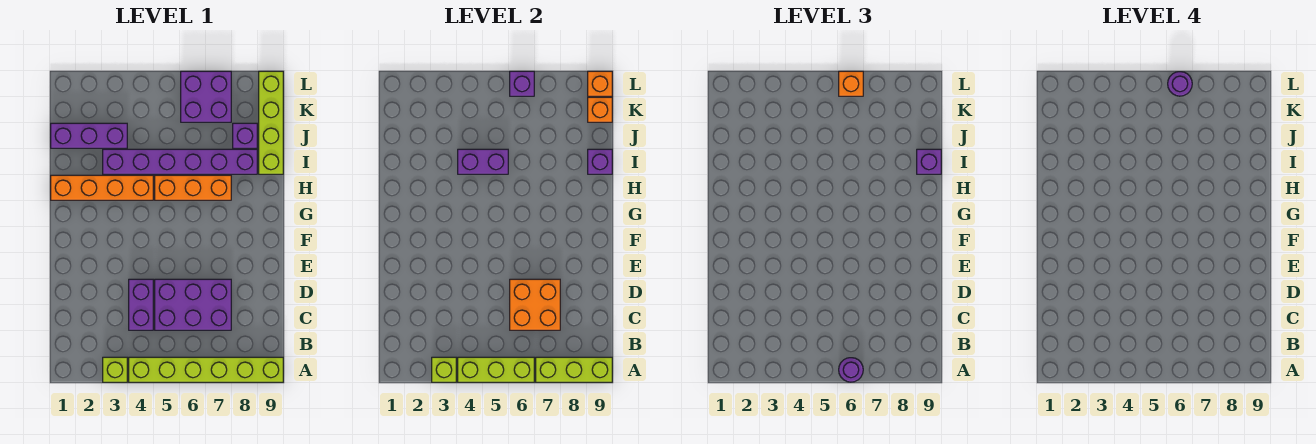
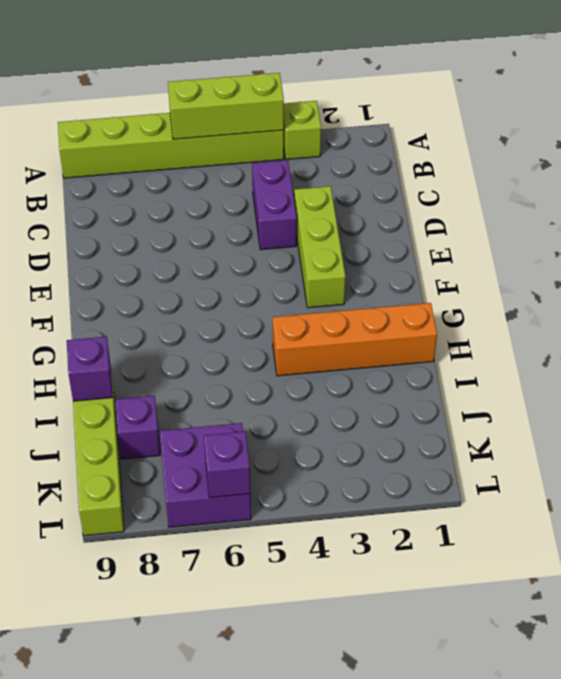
lime brick D3:F3 level 1 -> lime brick A7:A9 level 2
none -> purple brick C5:D7 level 1
none -> orange brick H5:H7 level 1
none -> purple brick I3:I8 level 1

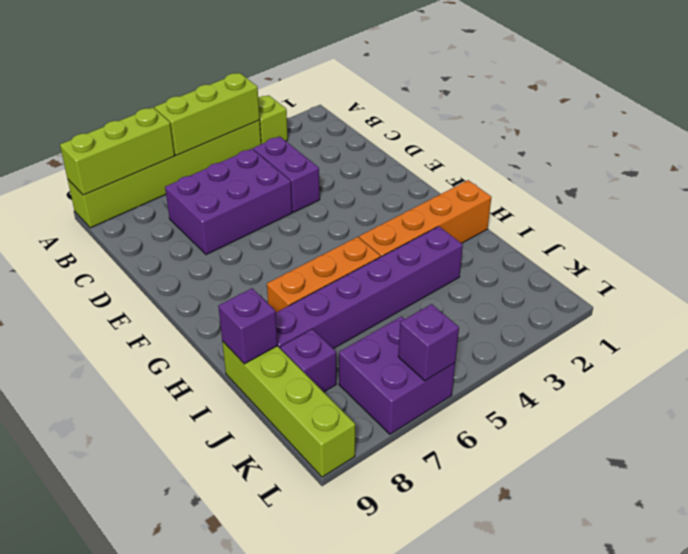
none -> purple brick J1:J3 level 1
none -> lime brick A3 level 2
none -> orange brick C6:D7 level 2

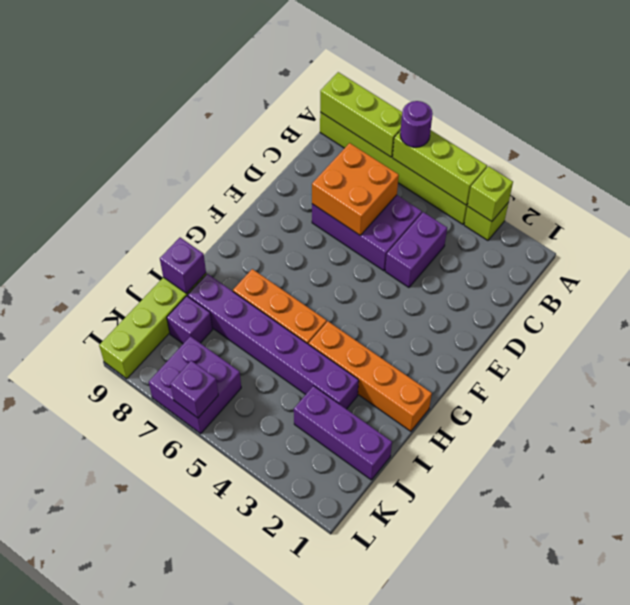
none -> purple brick I4:I5 level 2
none -> orange brick K9 level 2
none -> orange brick L9 level 2

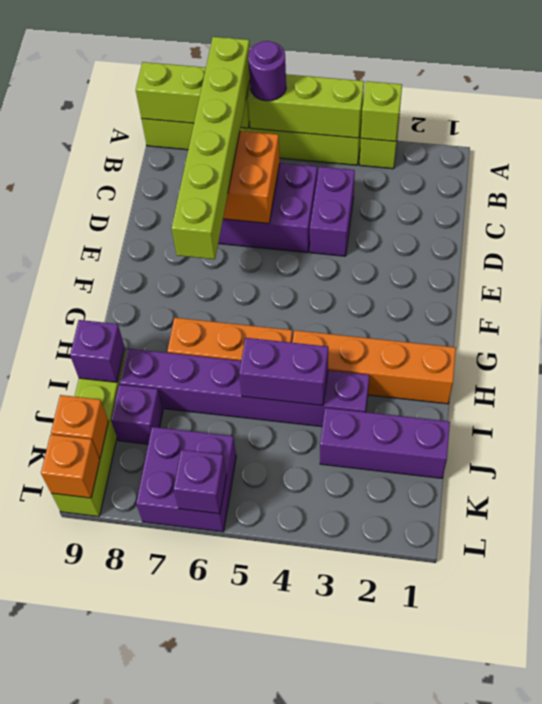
lime brick A7:F7 level 3 -> none
none -> purple brick I9 level 3
none -> orange brick L6 level 3
none -> purple round brick L6 level 4

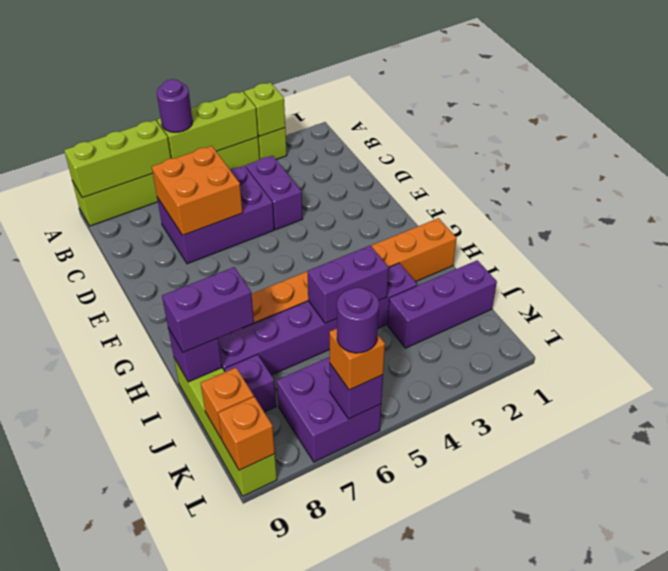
purple brick I8:I9 level 3 -> purple brick I9 level 3

